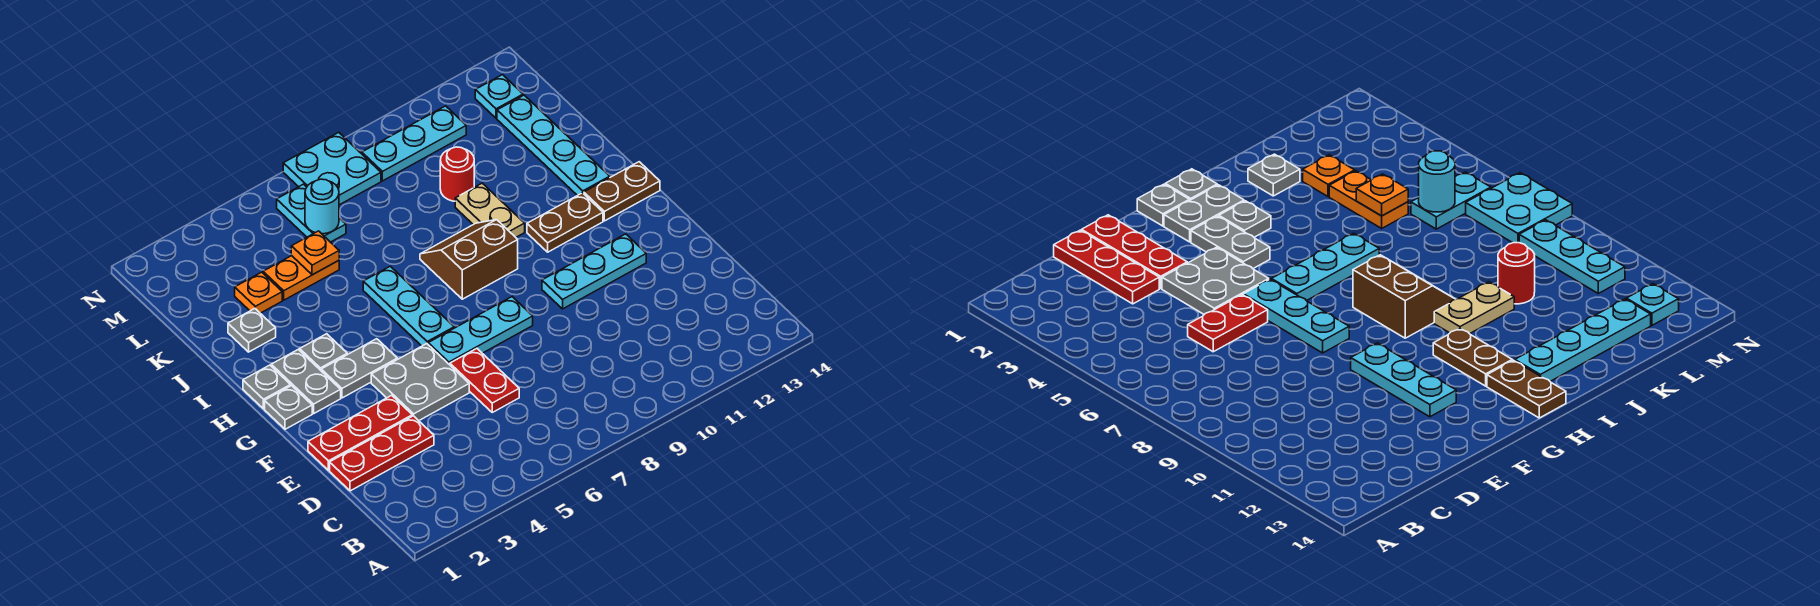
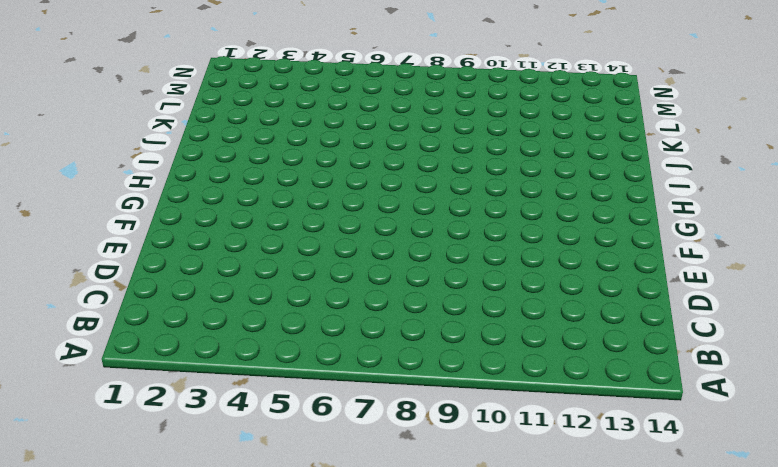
none -> red plate D1:D3 level 1
none -> red plate D6:E6 level 1
none -> red plate E1:E3 level 1

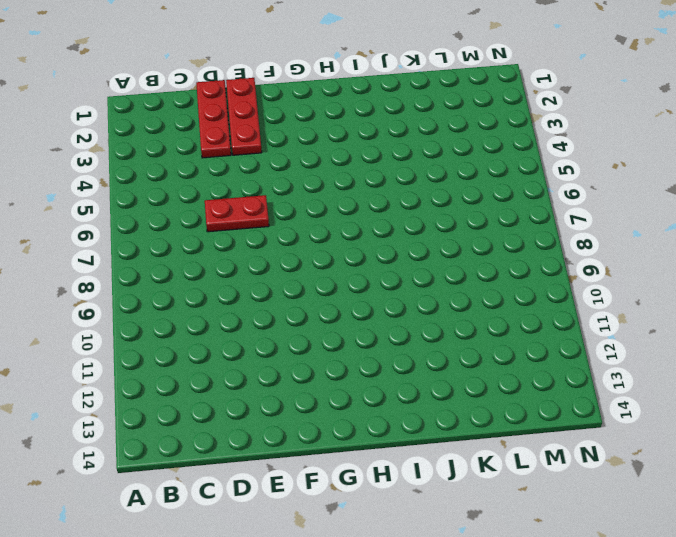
none -> grey plate E4:F5 level 1
none -> cyan plate F6:F8 level 1
none -> cyan plate F10:F12 level 1

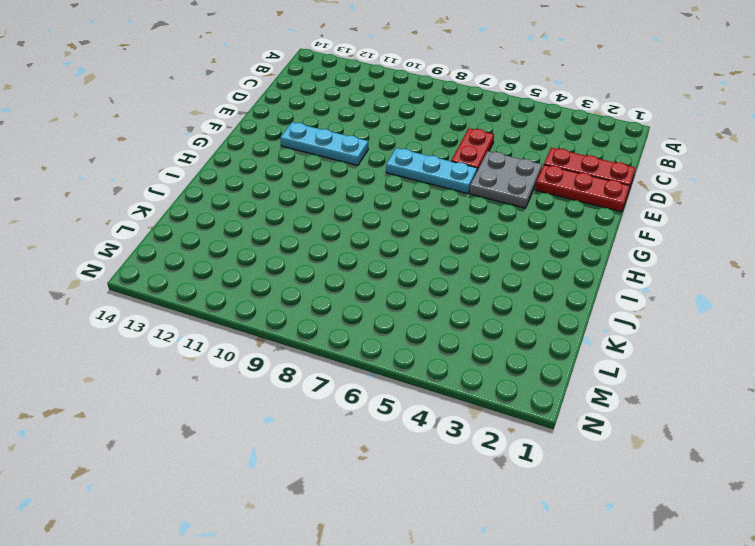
none -> grey plate G1 level 1
none -> grey plate G2:H2 level 1
none -> grey plate G3:G4 level 1

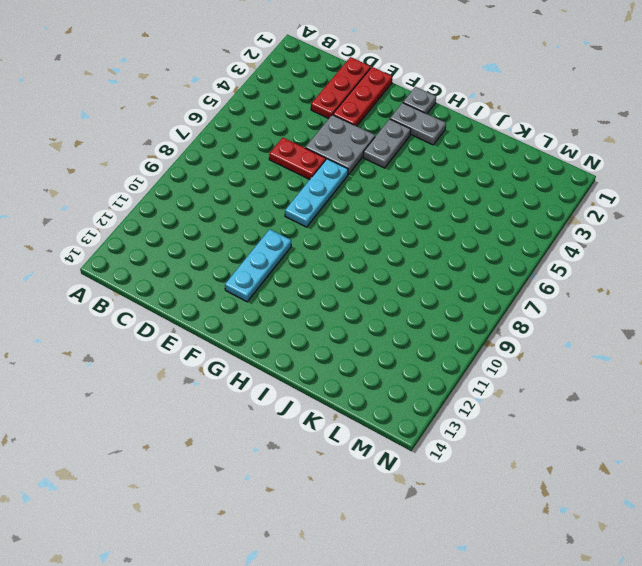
none -> cyan plate G6:I6 level 1
none -> grey plate H1 level 1
none -> grey plate H3 level 1

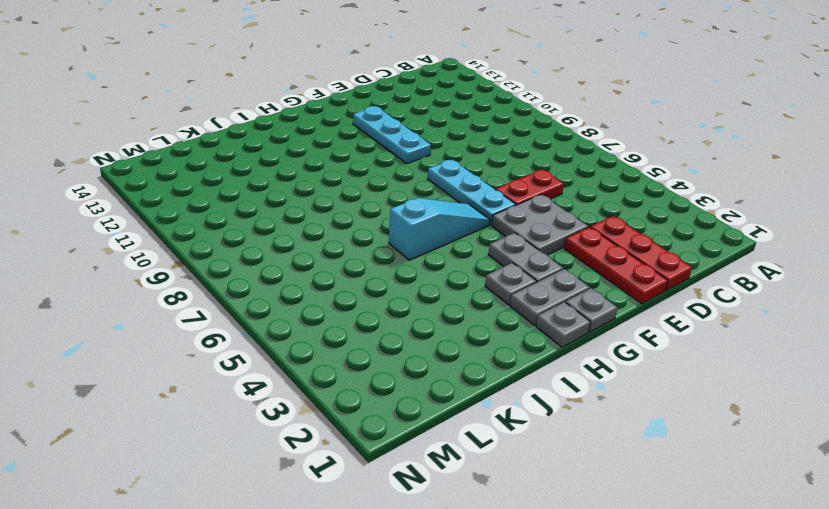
cyan slope G6:I6 level 1 top I -> cyan plate G6:I6 level 1
none -> brown slope H8:I9 level 1 top H
none -> brown plate H11:H12 level 1
none -> brown plate H13:H14 level 1

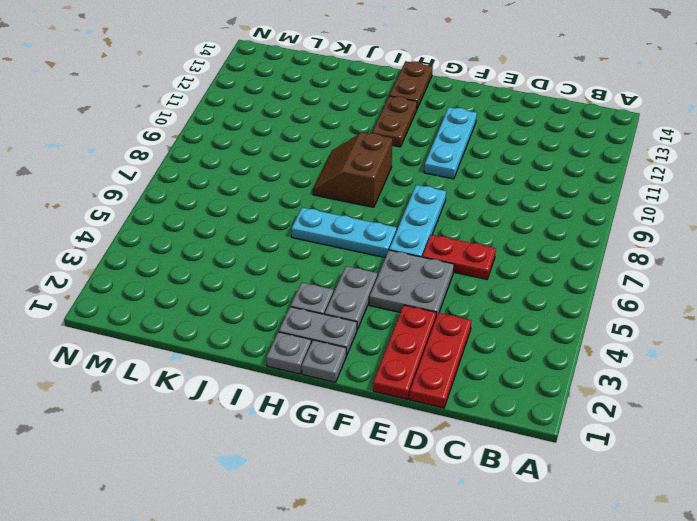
none -> tan plate I10:J10 level 1
none -> cyan plate I13:L13 level 1
none -> grey plate J2 level 1

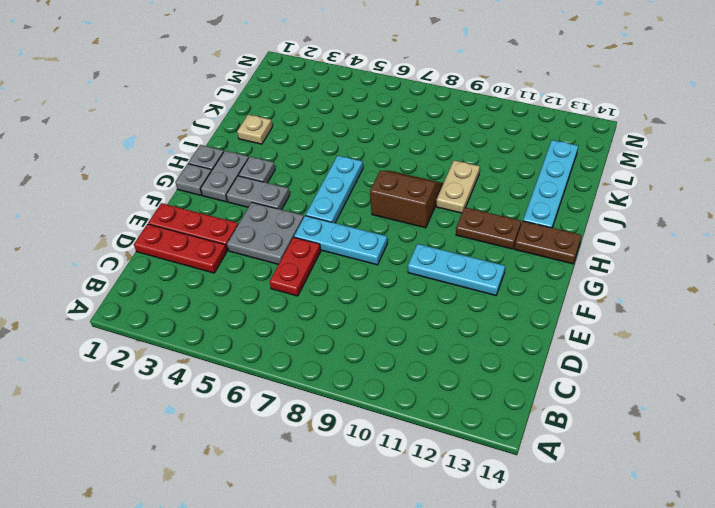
tan plate J2 level 1 -> grey plate J2 level 1
none -> orange plate K3 level 1
none -> orange plate K4:K5 level 1
none -> red round brick K10 level 1

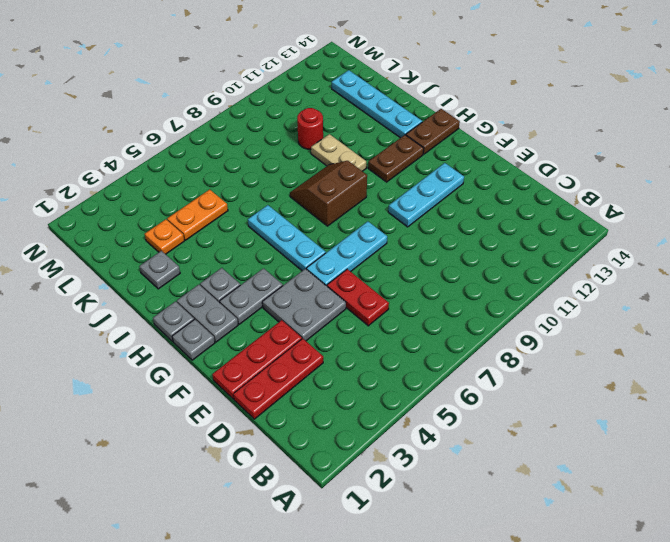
none -> cyan plate L6:M6 level 1
none -> cyan plate M7:N8 level 1
none -> cyan plate M9:M11 level 1

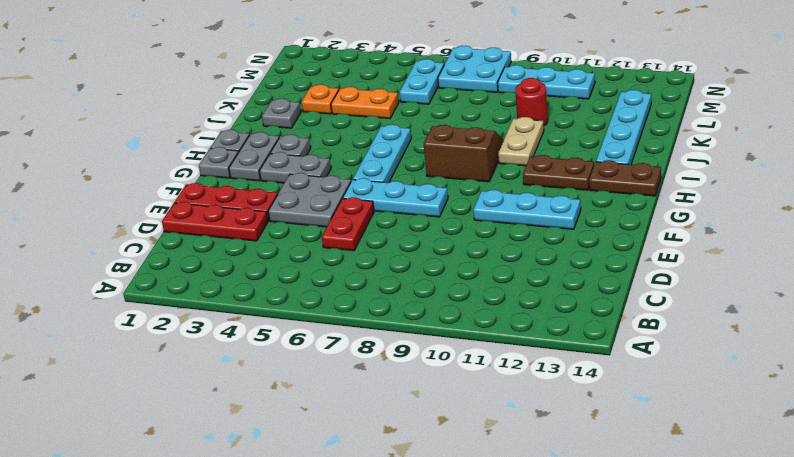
none -> cyan plate M13 level 1
none -> orange plate K5 level 2
none -> cyan round brick L6 level 2

